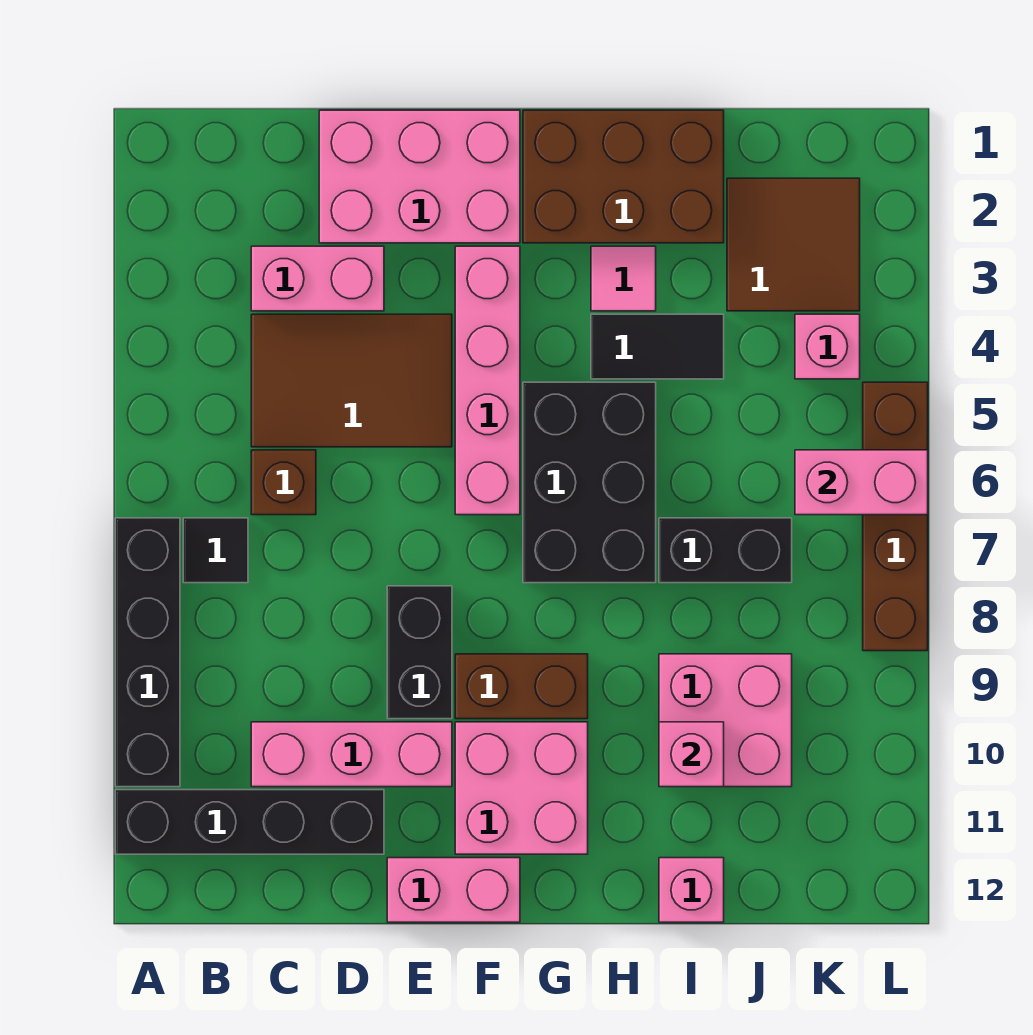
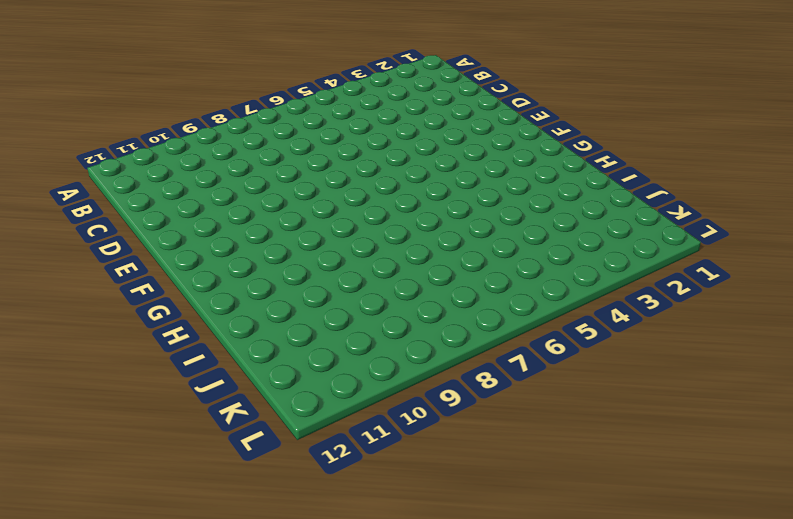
none -> black brick A7:A10 level 1
none -> black brick A11:D11 level 1
none -> black tile B7 level 1

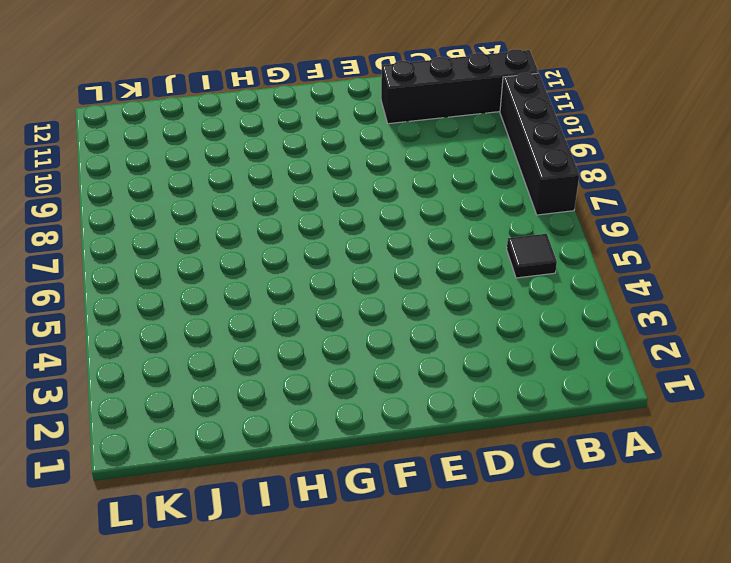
black tile B5 level 1 -> black tile B7 level 1
none -> pink brick C3:D3 level 1
none -> brown tile C4:E5 level 1
none -> brown brick C6 level 1

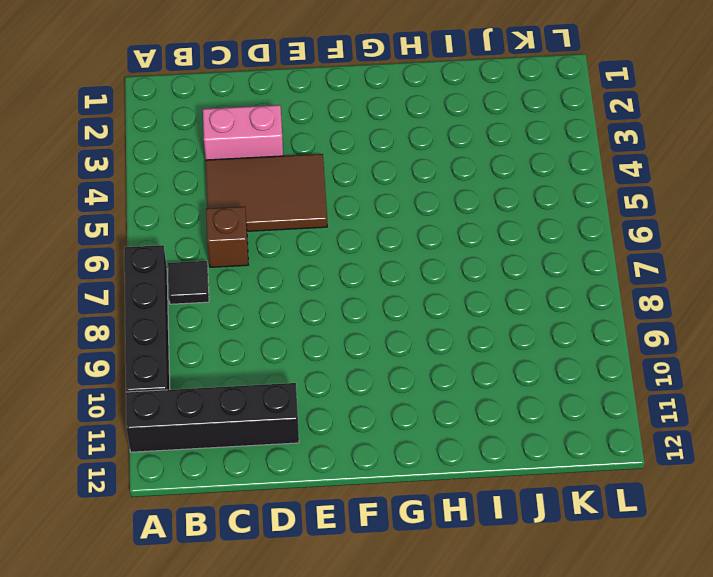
none -> pink brick C10:E10 level 1
none -> pink brick D1:F2 level 1
none -> black brick E8:E9 level 1

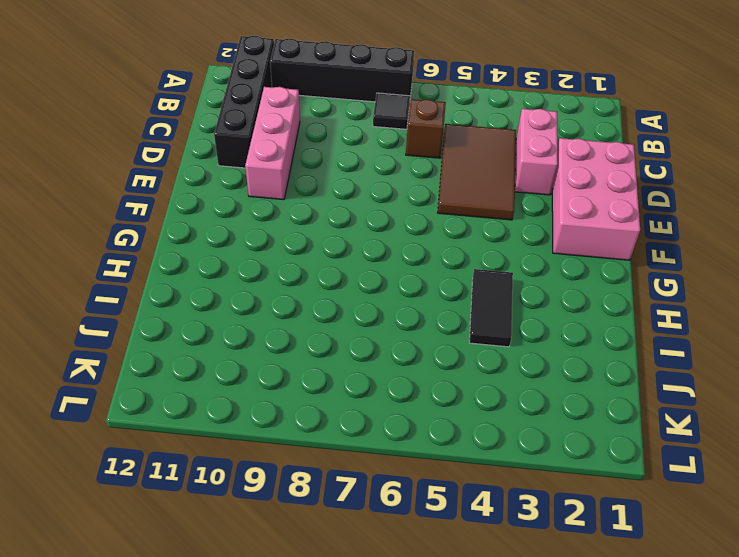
none -> black brick E8:E9 level 1
none -> pink brick E12:F12 level 1
none -> pink brick F3:F6 level 1

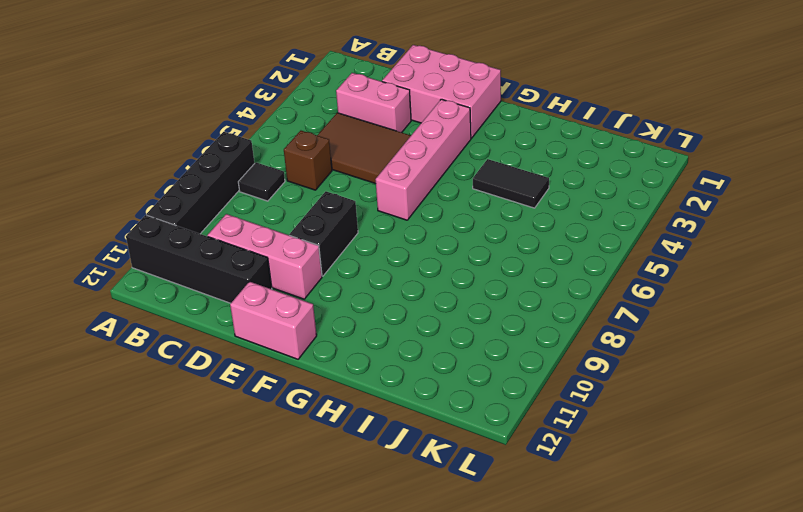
none -> brown brick F9:G9 level 1
none -> pink brick F10:G11 level 1
none -> brown brick G1:I2 level 1

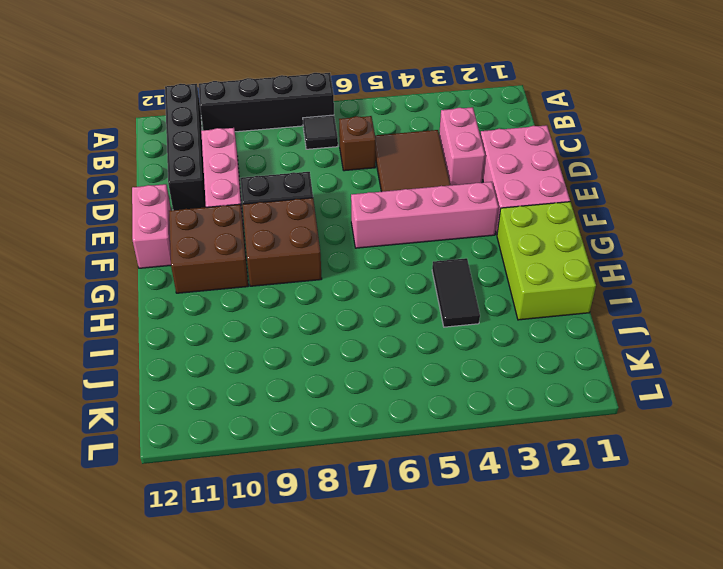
brown brick F8:G9 level 1 -> brown brick F9:G9 level 1
brown brick F10:G11 level 1 -> pink brick F10:G11 level 1
lime brick G1:I2 level 1 -> brown brick G1:I2 level 1
none -> black brick G5:H7 level 1
none -> pink tile H3 level 1
none -> black brick I7:J7 level 1

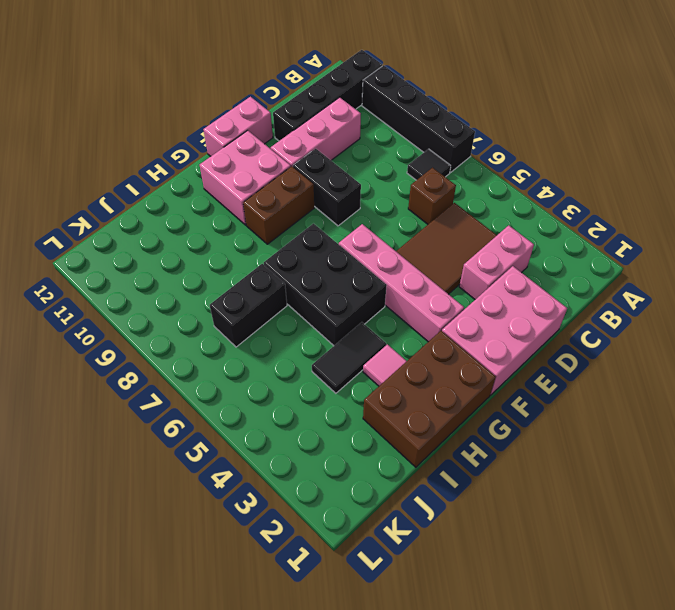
none -> pink brick I9:J10 level 1
none -> pink brick I12 level 1
none -> brown tile J2:K3 level 1

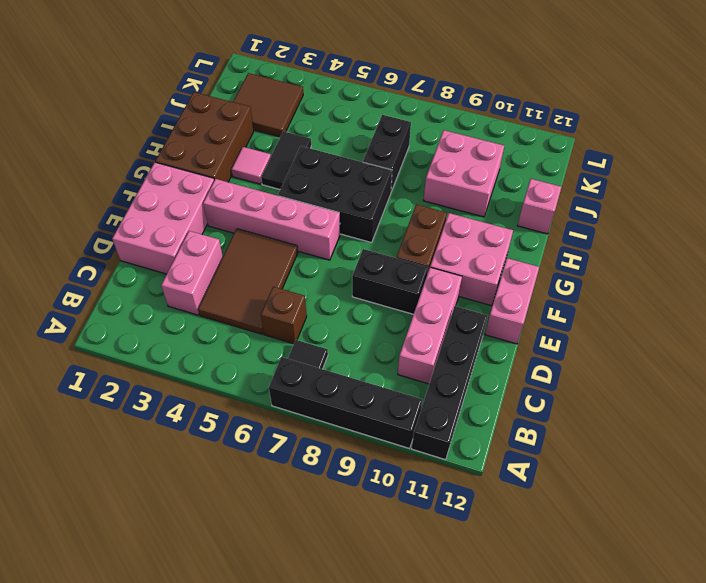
none -> pink brick K4 level 1
none -> brown brick L5:L8 level 1
none -> pink brick I10 level 2

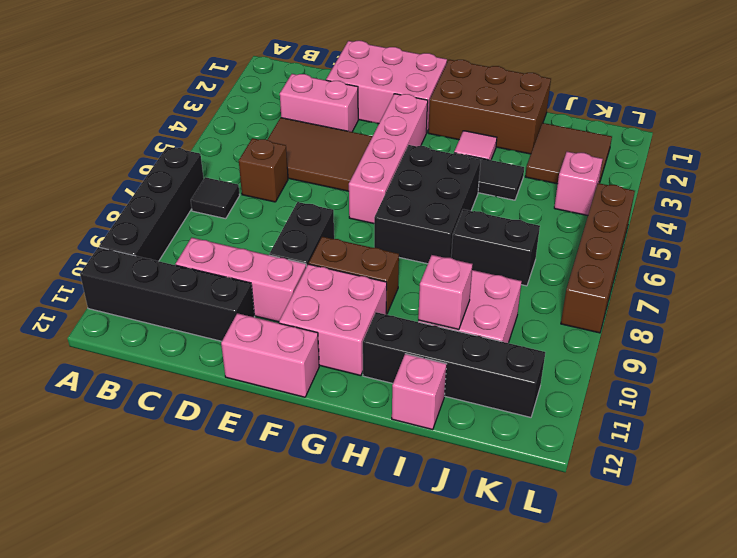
black brick H11:K11 level 1 -> none
none -> pink brick K6:L6 level 2

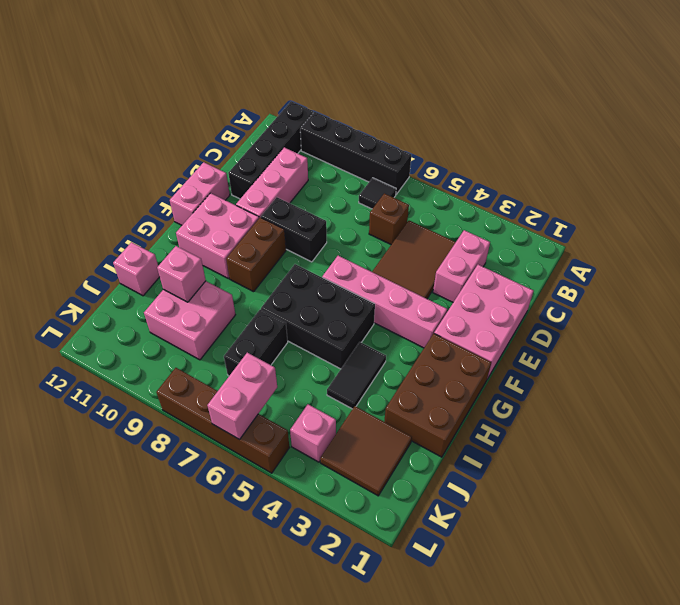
none -> pink tile H3 level 1

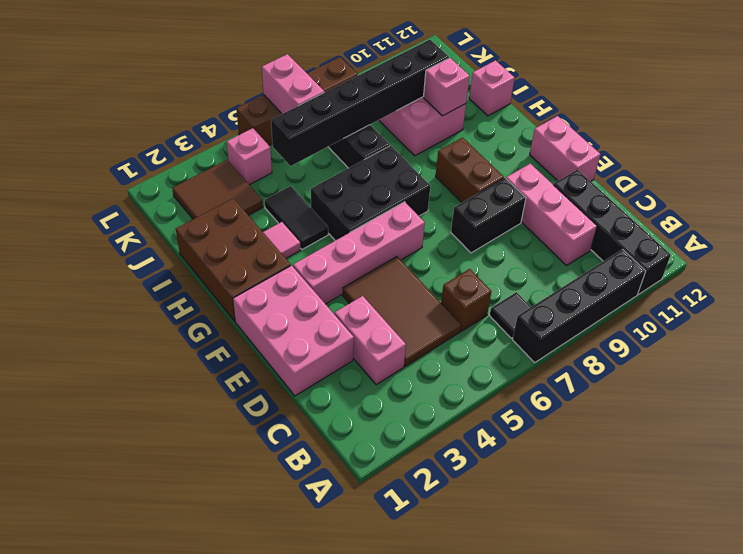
black brick J5:J10 level 2 -> none
none -> pink brick F10:G11 level 1

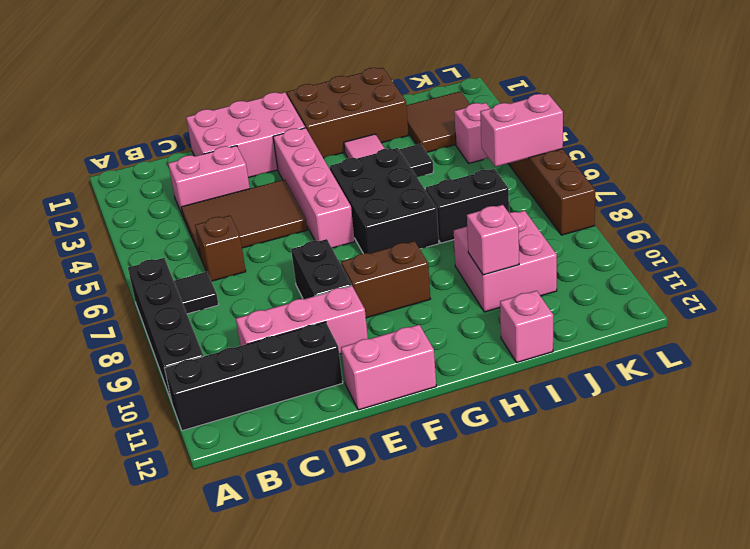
none -> pink brick F10:G11 level 1

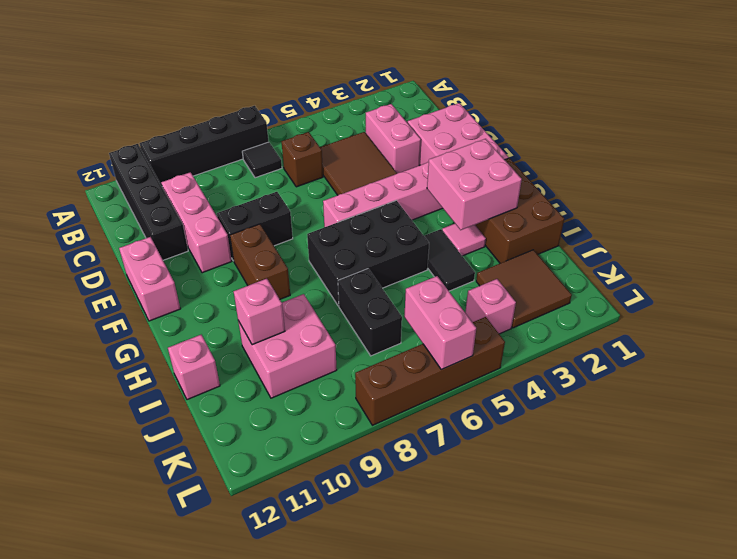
pink brick G2:H3 level 2 -> pink brick F10:G11 level 1

